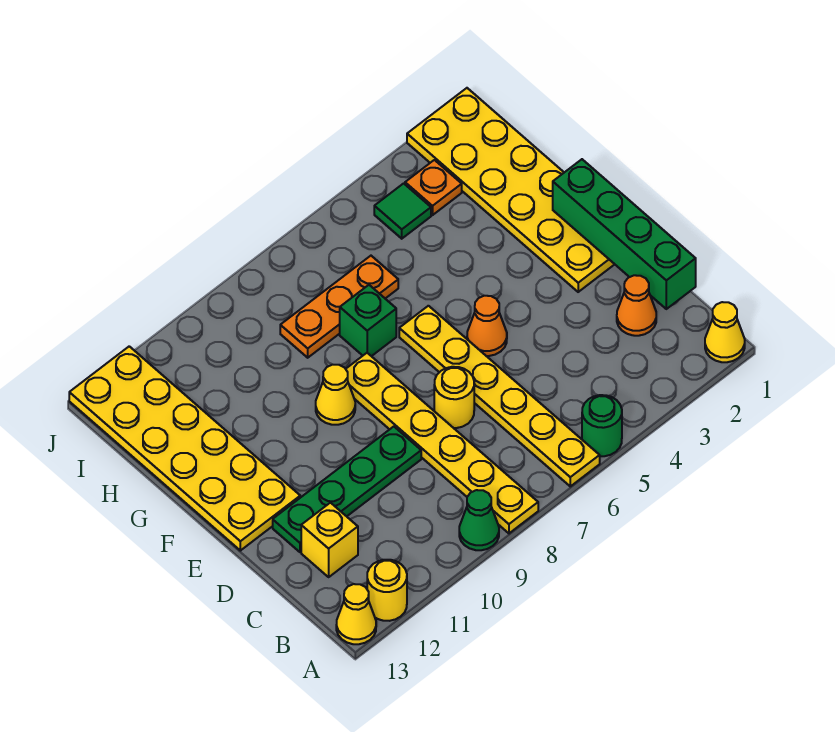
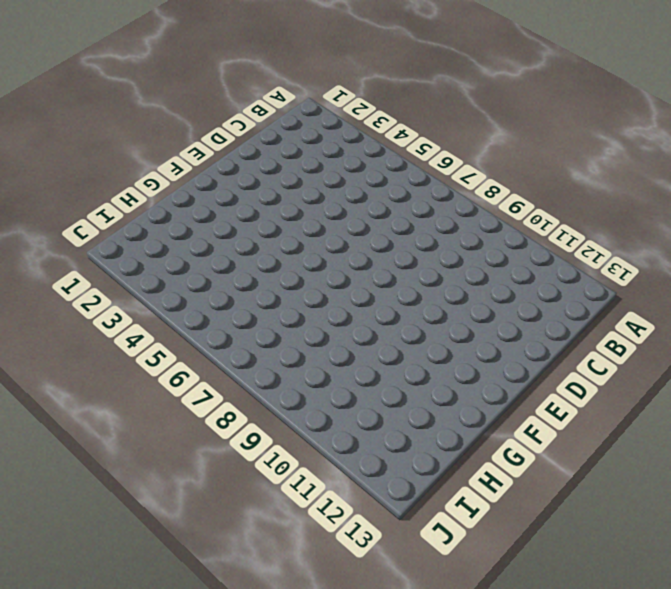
none -> yellow cone A1 level 1
none -> green round brick A5 level 1
none -> yellow plate A6:F6 level 1

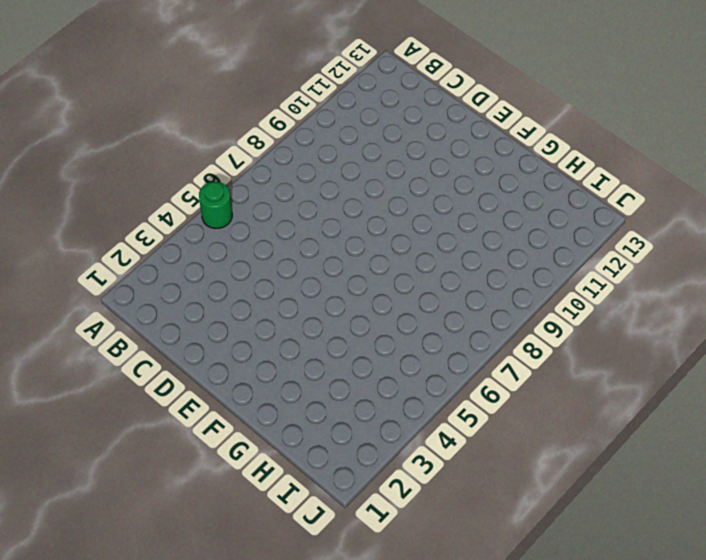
none -> yellow cone A1 level 1
none -> yellow plate A6:F6 level 1
none -> yellow plate A8:F8 level 1

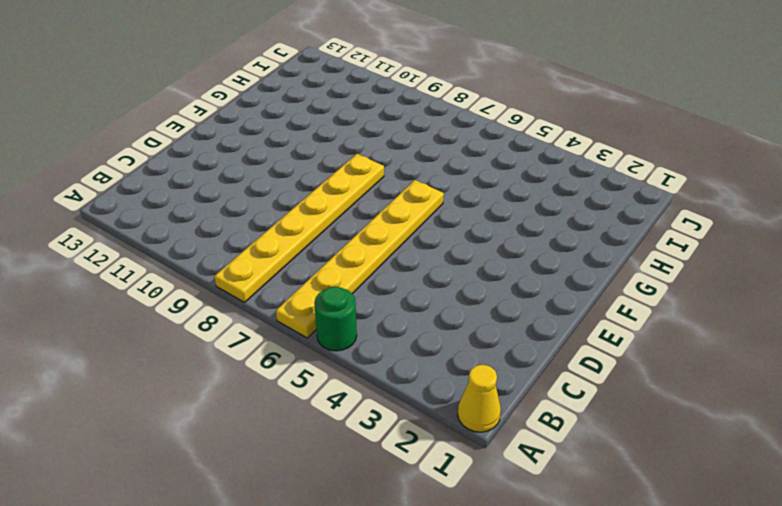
none -> green cone A9 level 1
none -> yellow round brick A12 level 1
none -> yellow cone A13 level 1

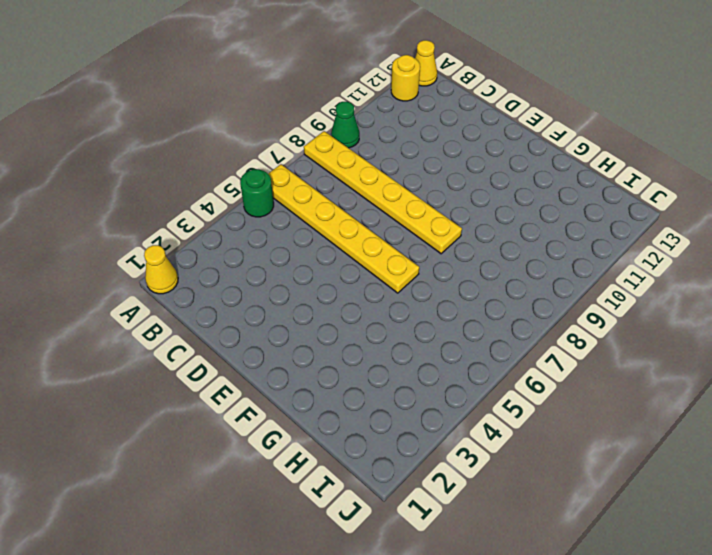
none -> orange cone C2 level 1
none -> yellow brick C12 level 1
none -> yellow round brick D7 level 1

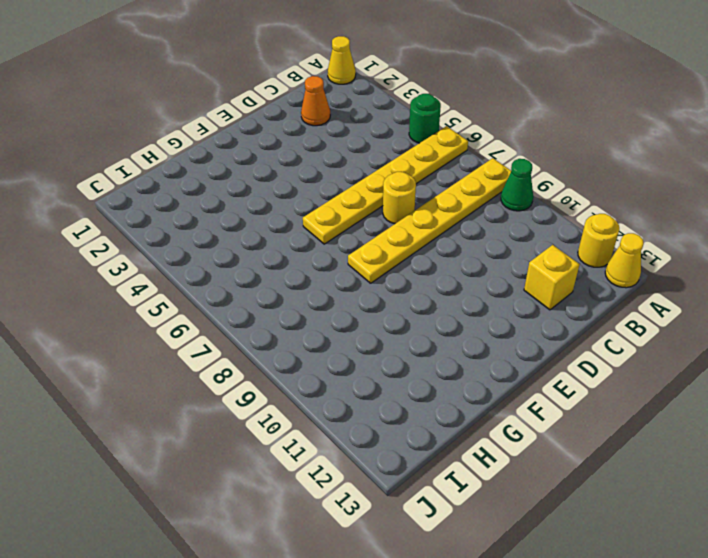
none -> green plate D9:D12 level 1
none -> yellow plate E1:J2 level 1
none -> orange cone E5 level 1

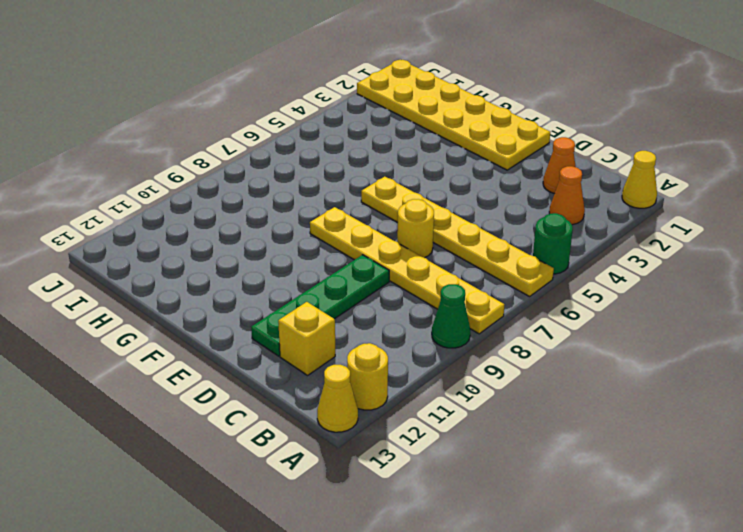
orange cone B3 level 1 -> orange cone E5 level 1
none -> yellow plate E12:J13 level 1
none -> yellow cone F9 level 1
none -> green brick G7 level 1

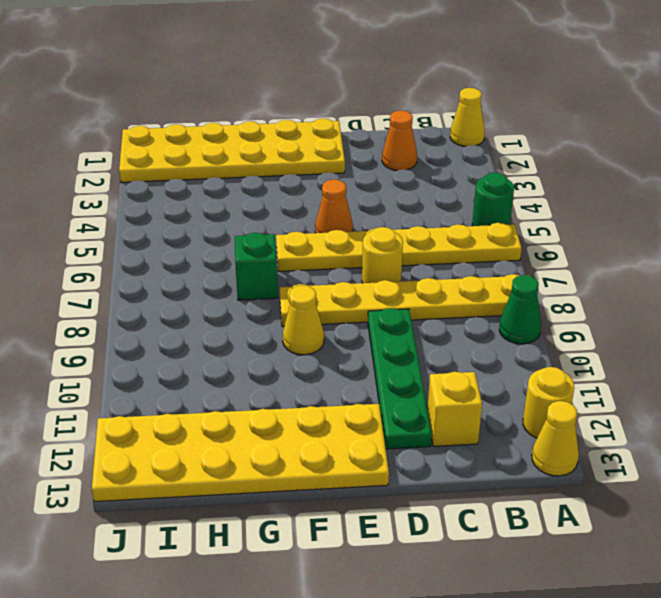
none -> orange plate H6:H8 level 1
none -> orange plate I3 level 1
none -> green tile I4 level 1

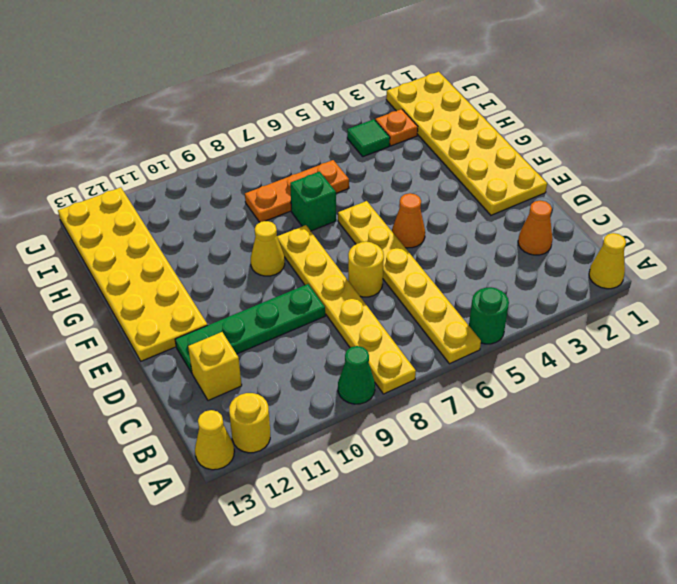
none -> green brick C1:F1 level 2

